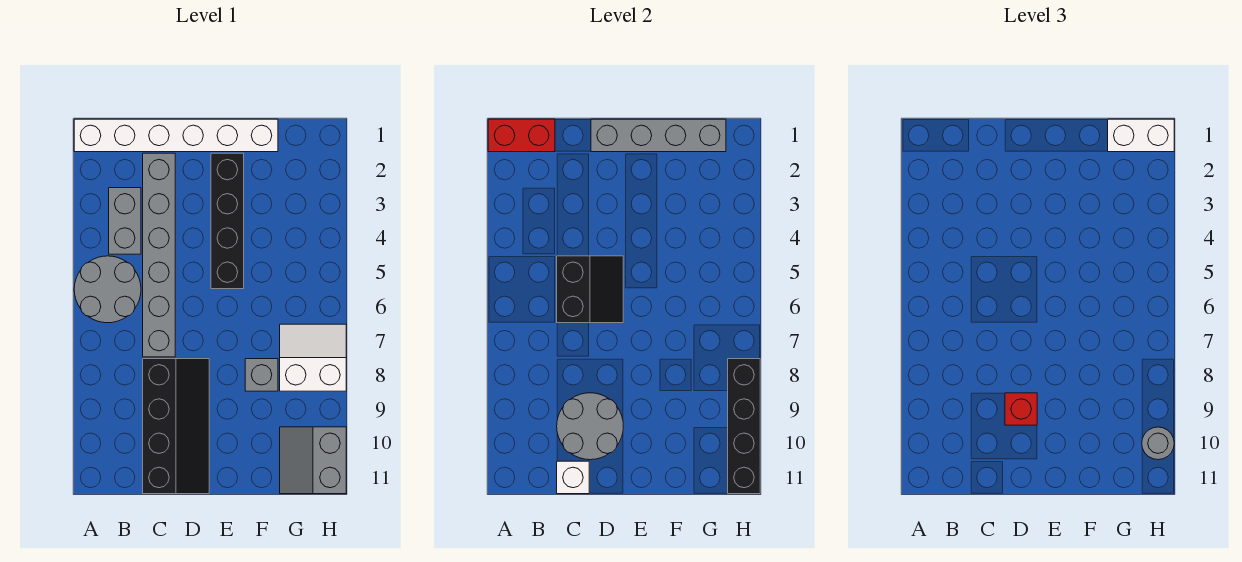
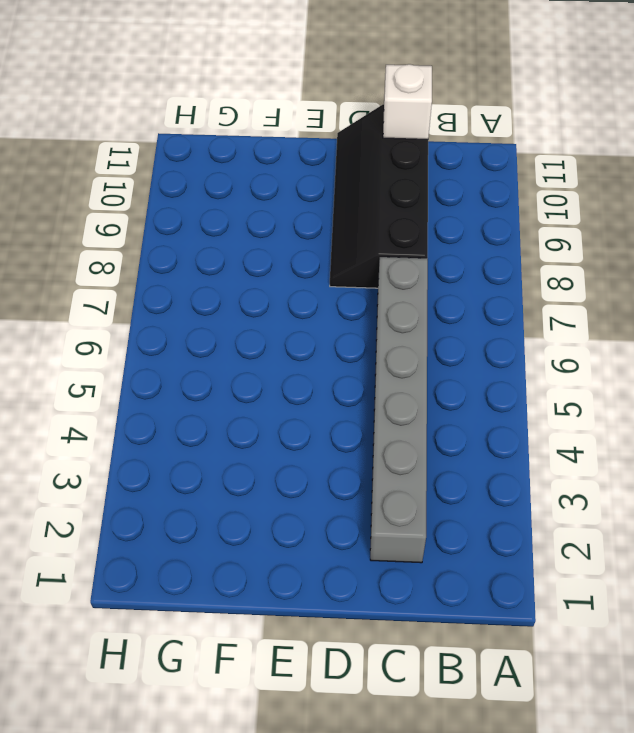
none -> white brick A1:F1 level 1
none -> grey round brick A5:B6 level 1
none -> grey brick B3:B4 level 1

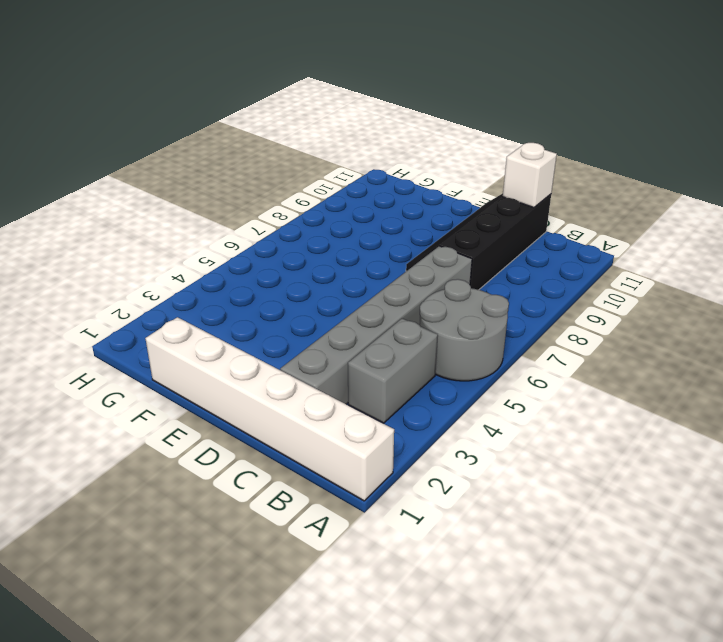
none -> black brick E2:E5 level 1
none -> grey brick F8 level 1
none -> white slope G7:H8 level 1 top 8

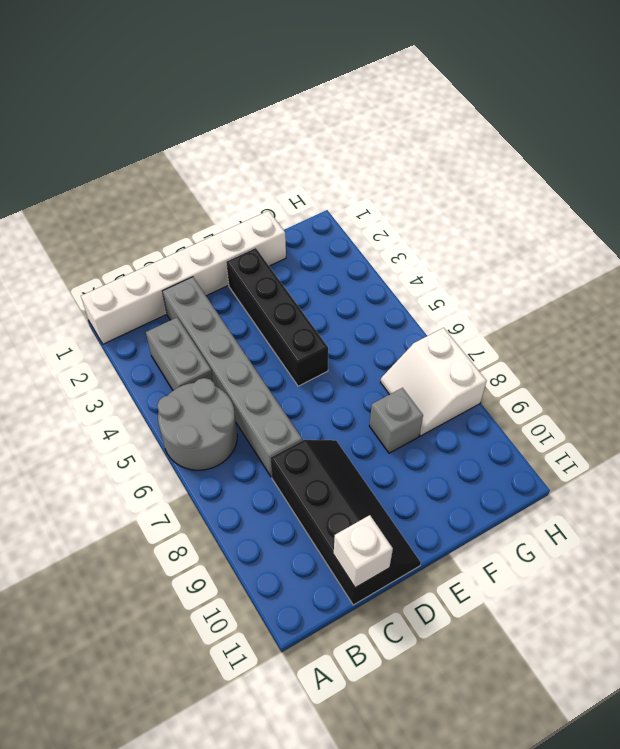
white slope G7:H8 level 1 top H -> white slope G7:H8 level 1 top 8
none -> grey slope G10:H11 level 1 top H
none -> red brick A1:B1 level 2
none -> black slope C5:D6 level 2 top C

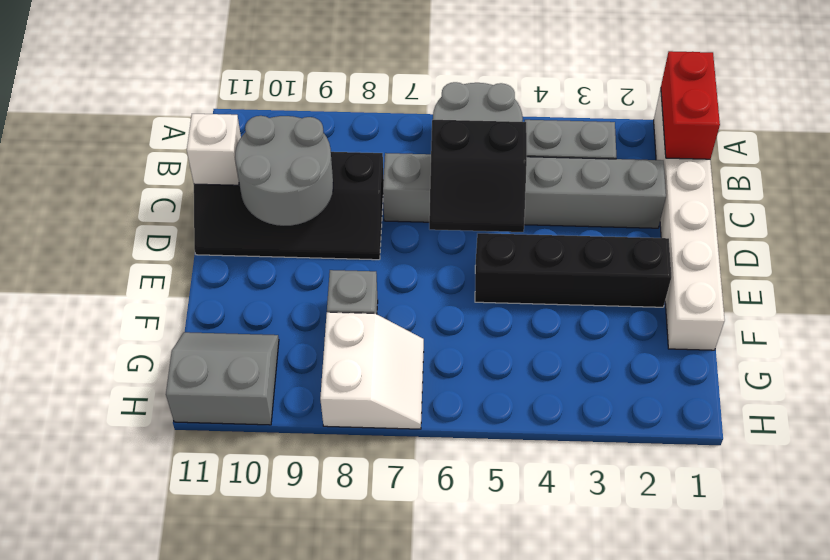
none -> grey brick D1:G1 level 2
none -> black brick H8:H11 level 2
none -> red brick D9 level 3

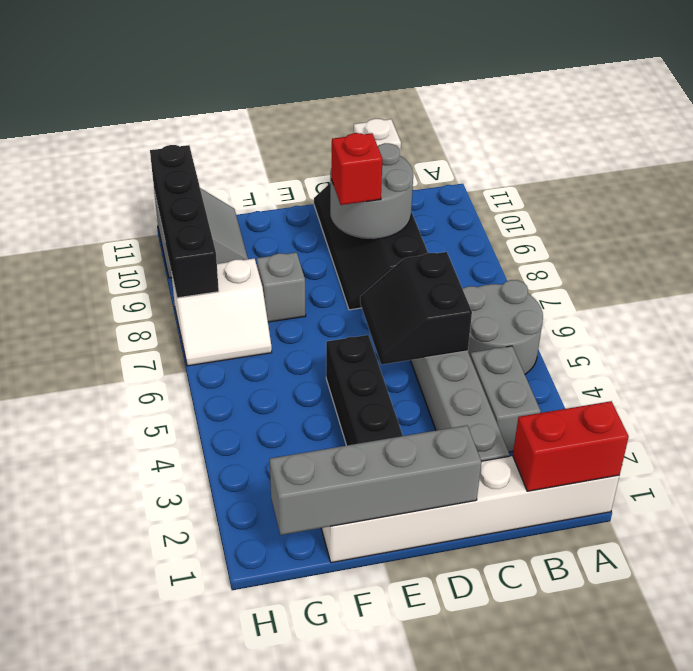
none -> white brick G1:H1 level 3
none -> grey round brick H10 level 3

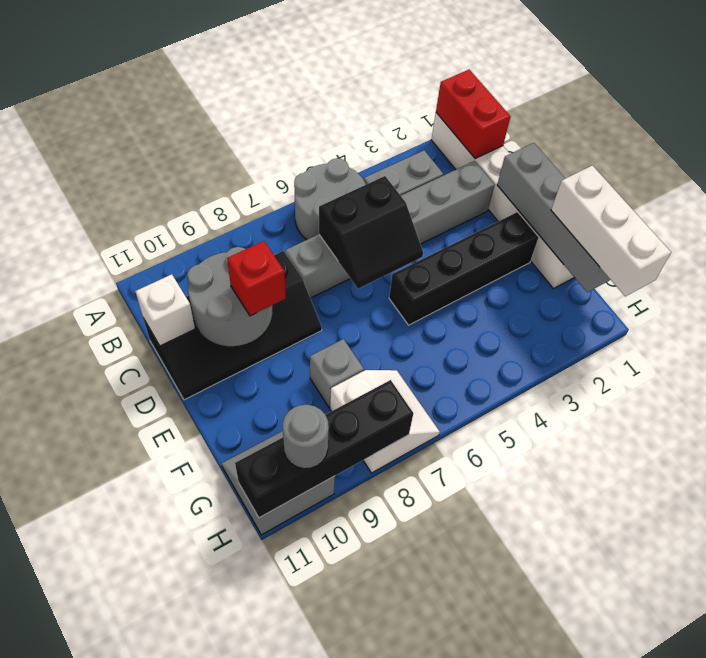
white brick F1:H1 level 3 -> white brick G1:H1 level 3

